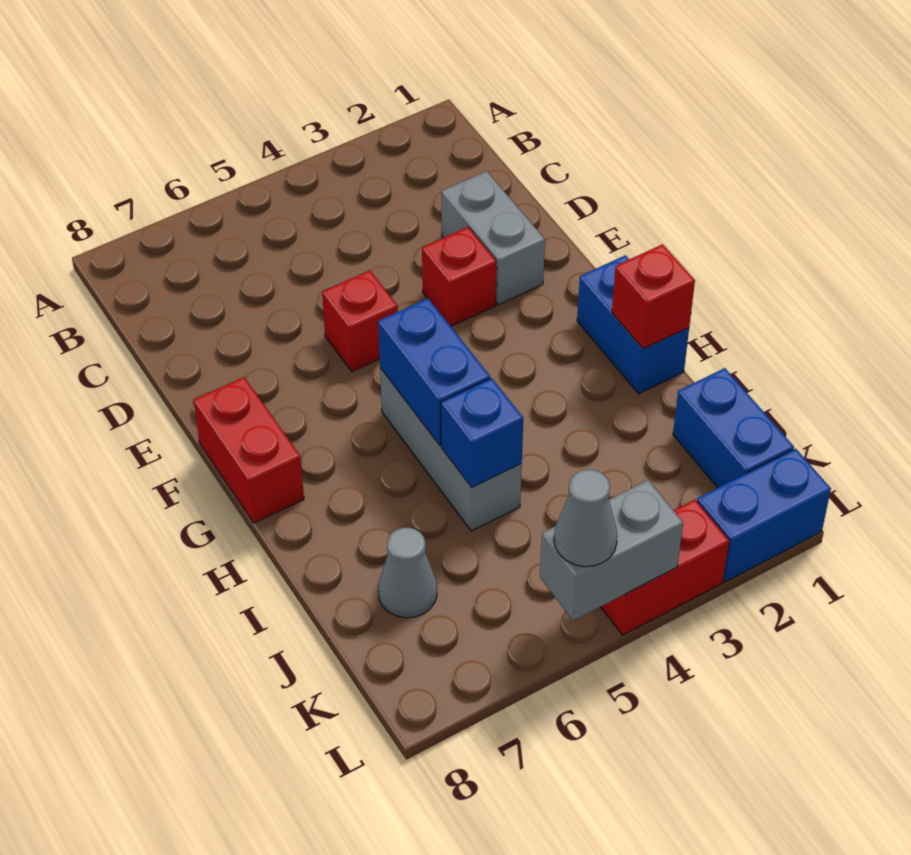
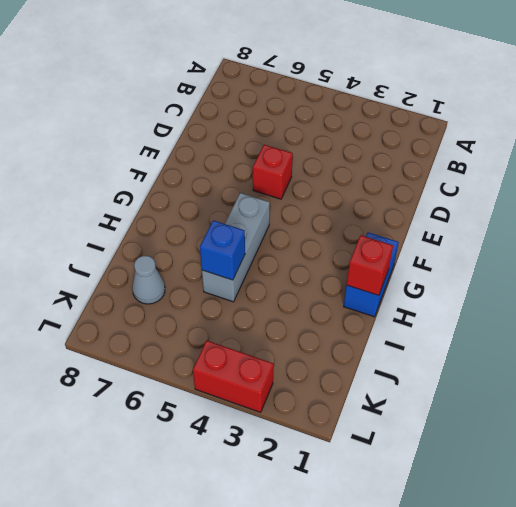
none -> grey brick D2:E2 level 1
none -> red brick E3 level 1
none -> red brick F8:G8 level 1

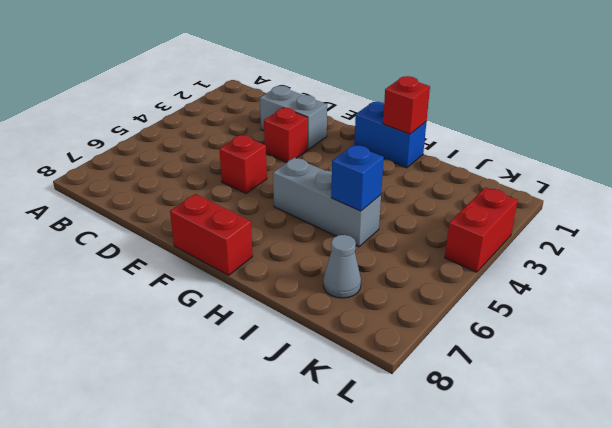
none -> blue brick J1:K1 level 1
none -> blue brick L1:L2 level 1
none -> blue brick G5:H5 level 2

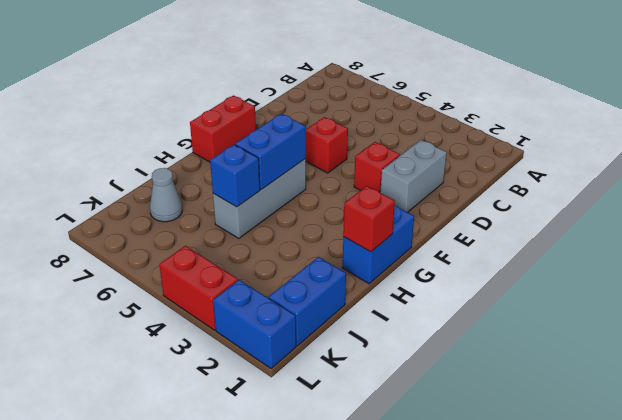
none -> grey brick L4:L5 level 2
none -> grey cone L5 level 3

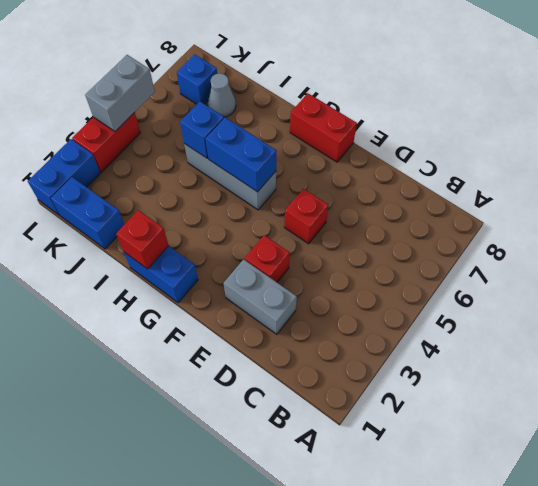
blue brick K7 level 1 -> none
none -> grey cone L5 level 3

